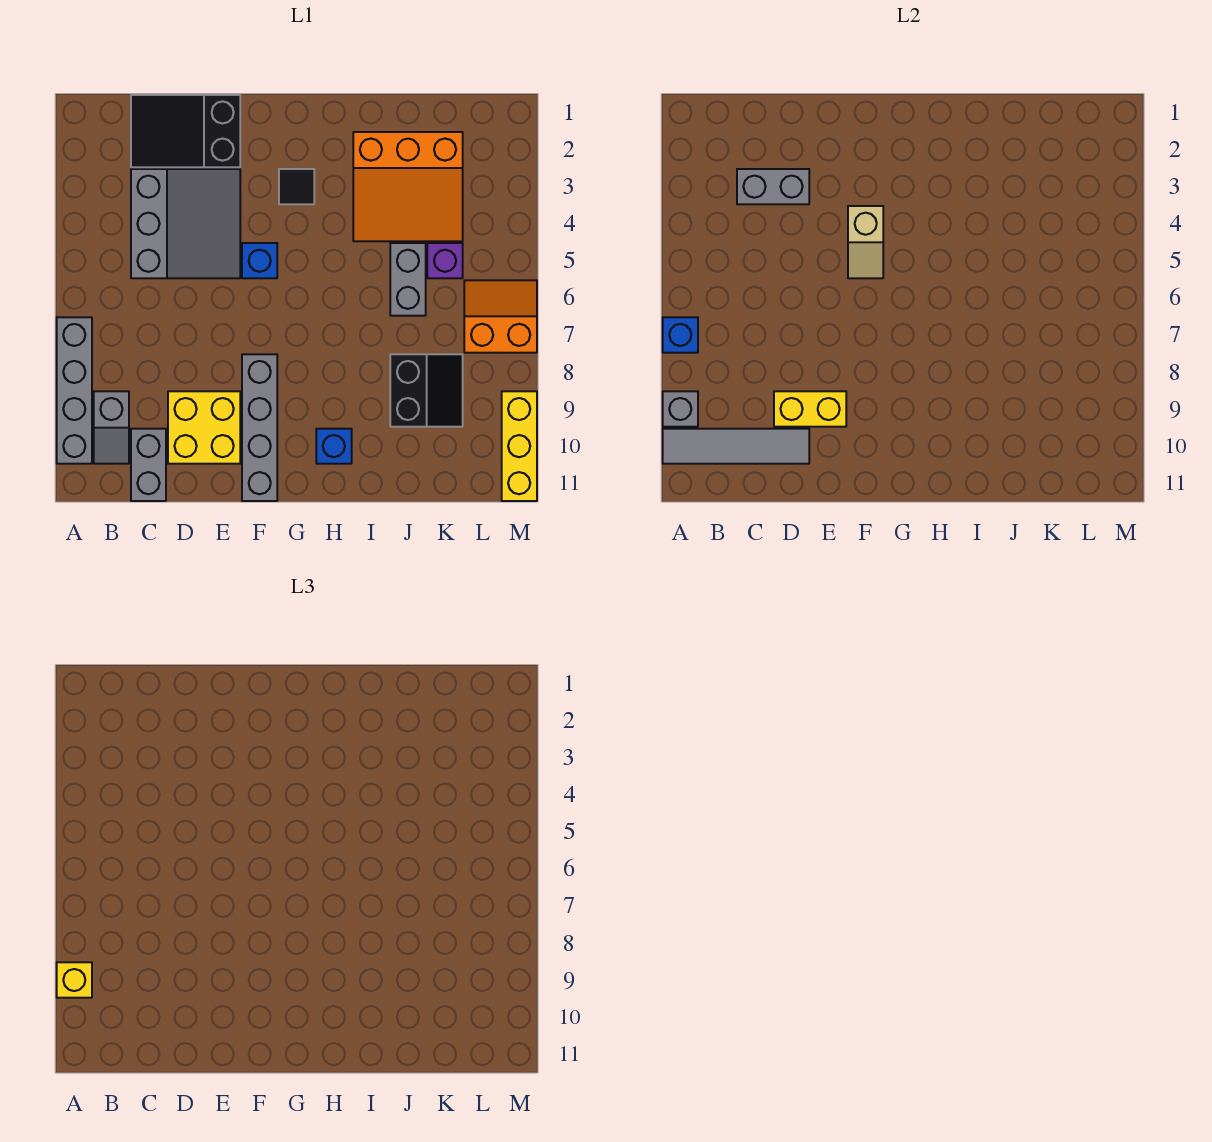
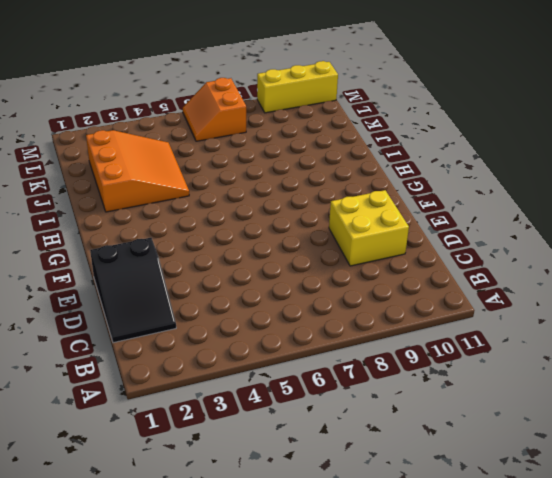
none -> grey brick A7:A10 level 1
none -> grey slope B9:B10 level 1 top 9
none -> grey slope C3:E5 level 1 top C

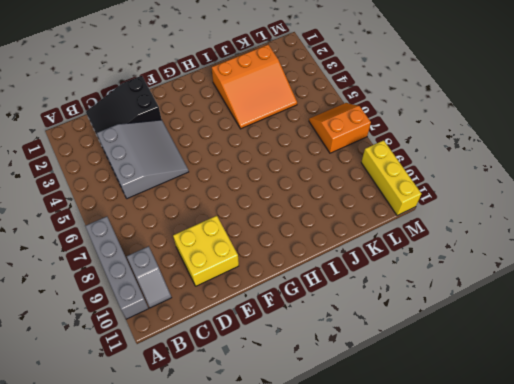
none -> grey brick C10:C11 level 1
none -> blue brick F5 level 1
none -> grey brick F8:F11 level 1

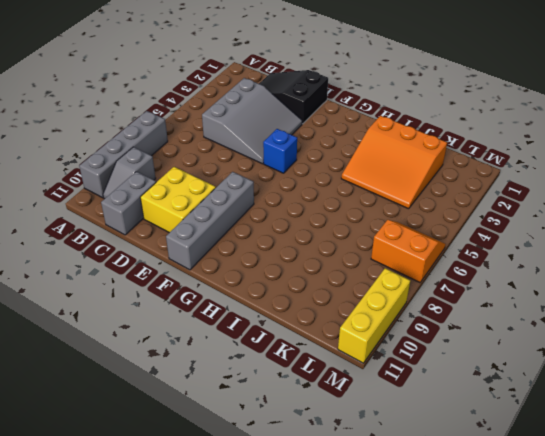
none -> black tile G3 level 1
none -> blue brick H10 level 1
none -> grey brick J5:J6 level 1

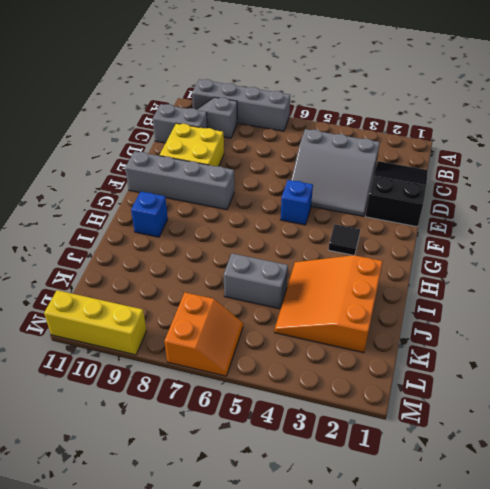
none -> black slope J8:K9 level 1 top J
none -> purple brick K5 level 1
none -> blue brick A7 level 2

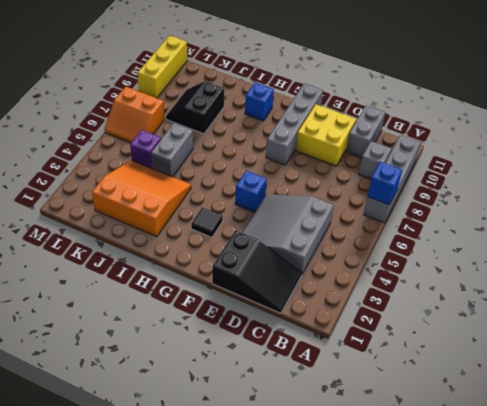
none -> grey brick A9 level 2
none -> grey tile A10:D10 level 2
none -> grey brick C3:D3 level 2

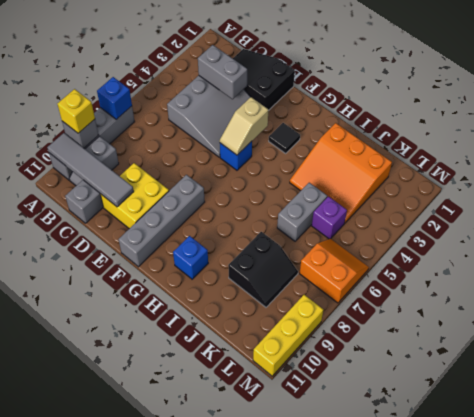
none -> yellow brick D9:E9 level 2

